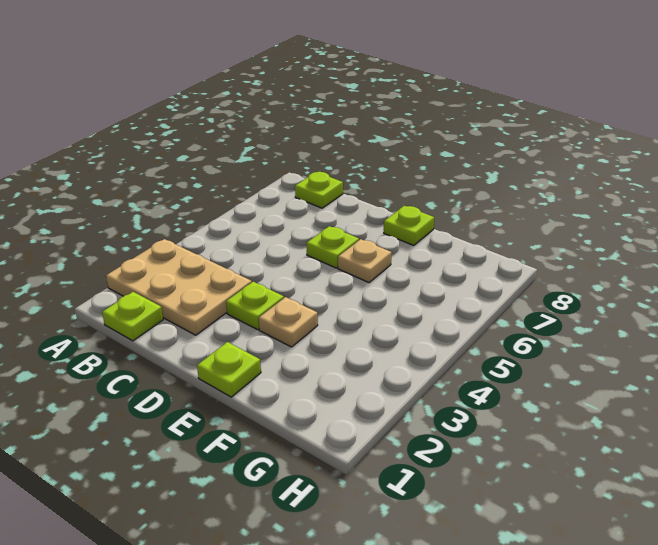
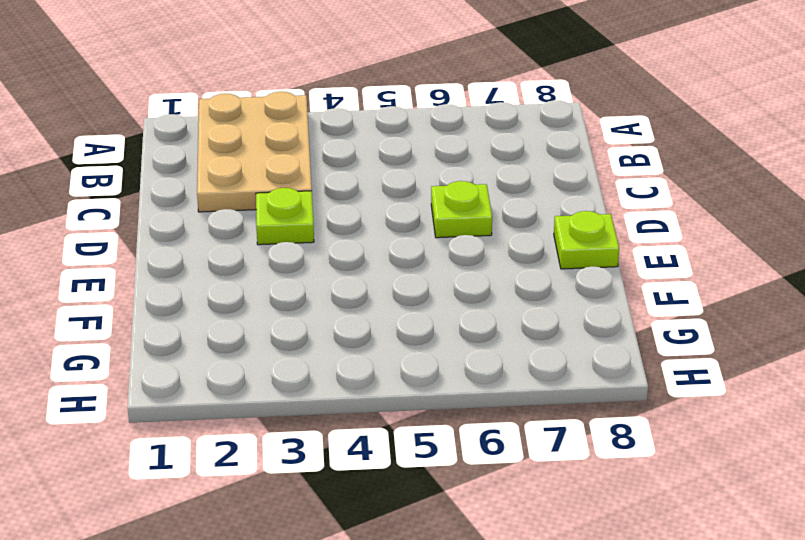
none -> lime plate B1 level 1
none -> lime plate B8 level 1

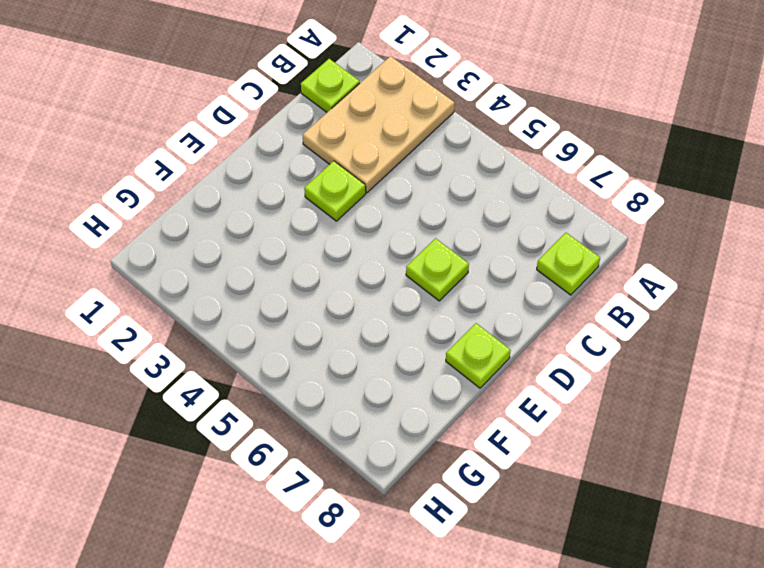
none -> lime plate E1 level 1
none -> tan plate E3 level 1

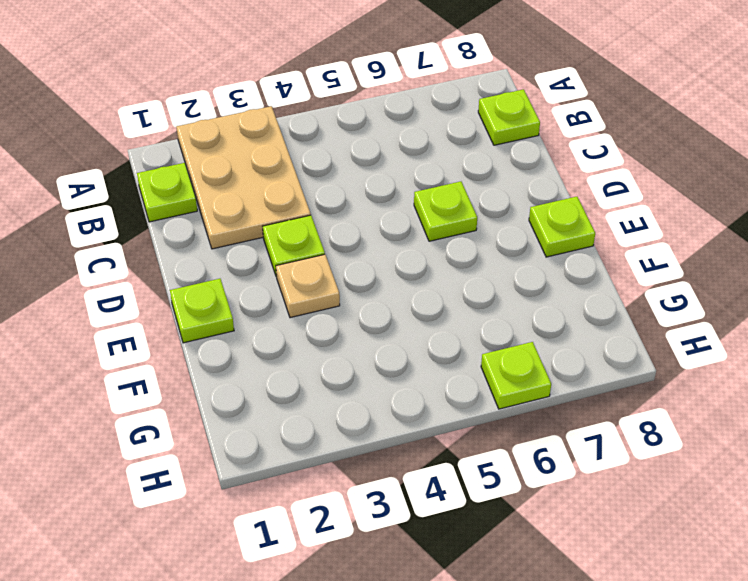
lime plate H6 level 1 -> none
none -> tan plate E6 level 1

